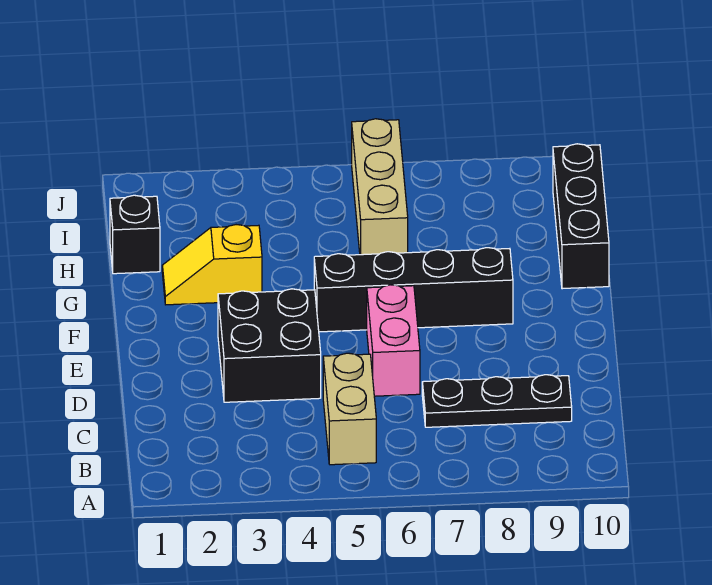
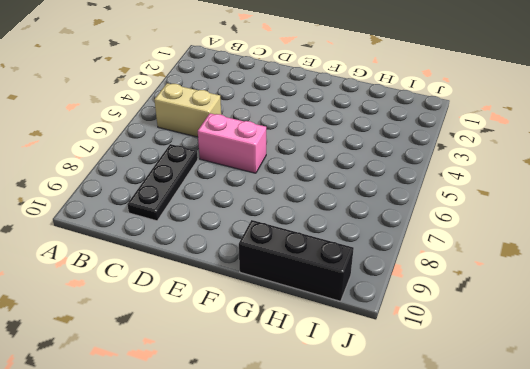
none -> black brick D3:E4 level 1
none -> black brick F5:F8 level 1

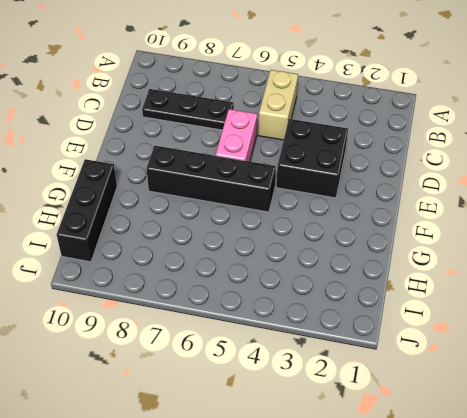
none -> yellow slope G2:G3 level 1 top 3
none -> black brick H1 level 1

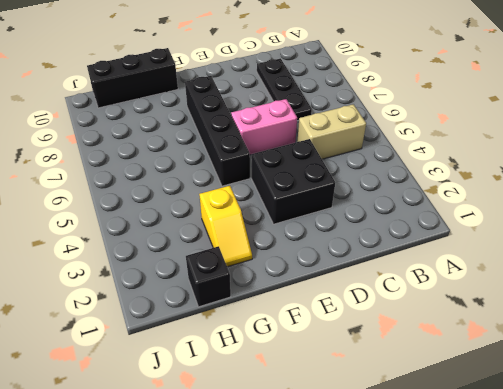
none -> tan brick H6:J6 level 1

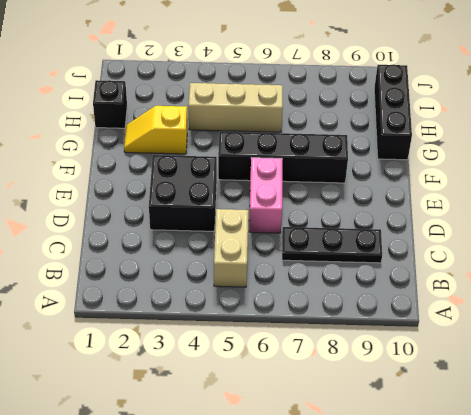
tan brick H4:H6 level 1 -> tan brick H6:J6 level 1

